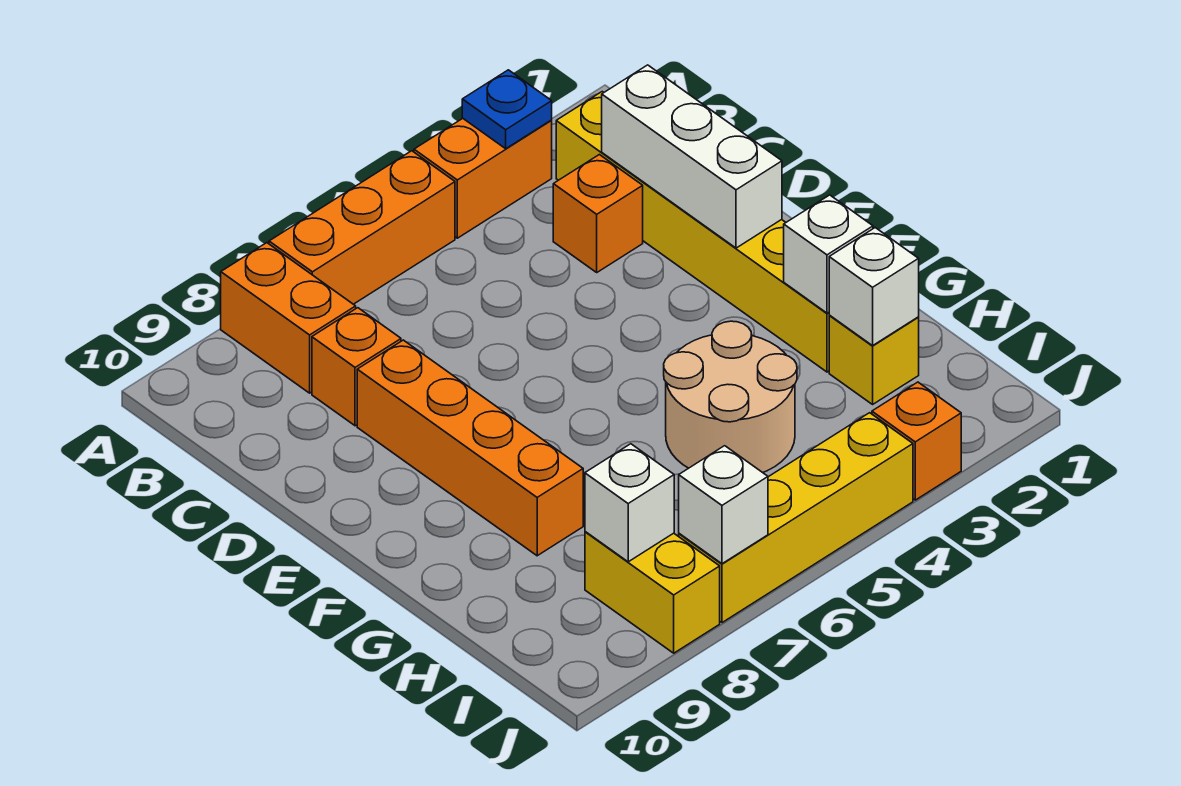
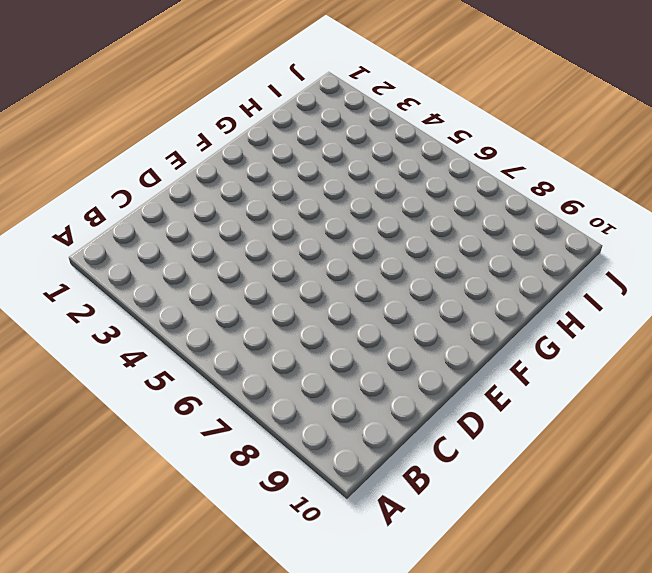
none -> orange brick A3:A4 level 1
none -> orange brick A5:A7 level 1
none -> orange brick A8:B8 level 1

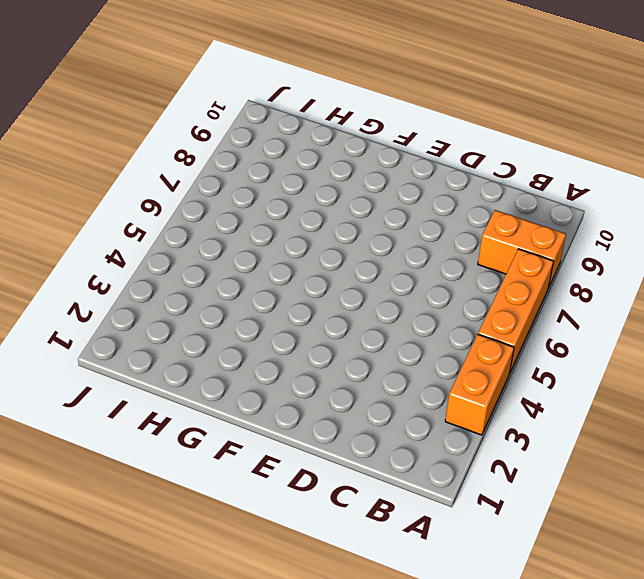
none -> yellow brick B2:G2 level 1
none -> orange brick C3 level 1
none -> orange brick C8 level 1

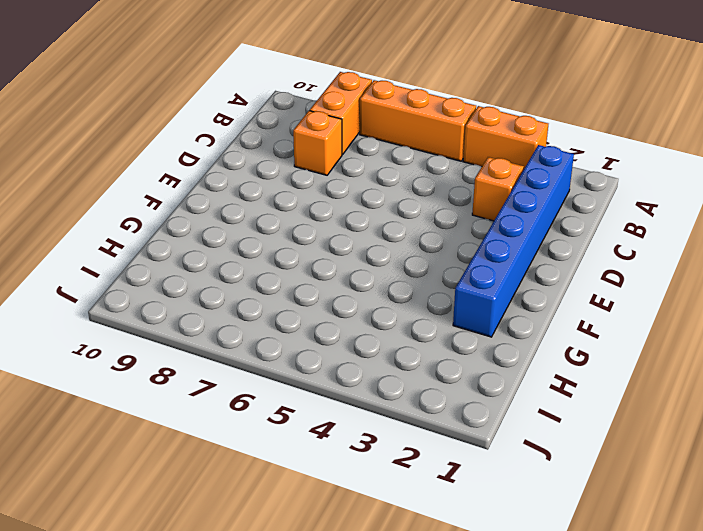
blue brick B2:G2 level 1 -> yellow brick B2:G2 level 1
none -> orange brick D8:G8 level 1
none -> tan round brick G4:H5 level 1
none -> yellow brick H2 level 1

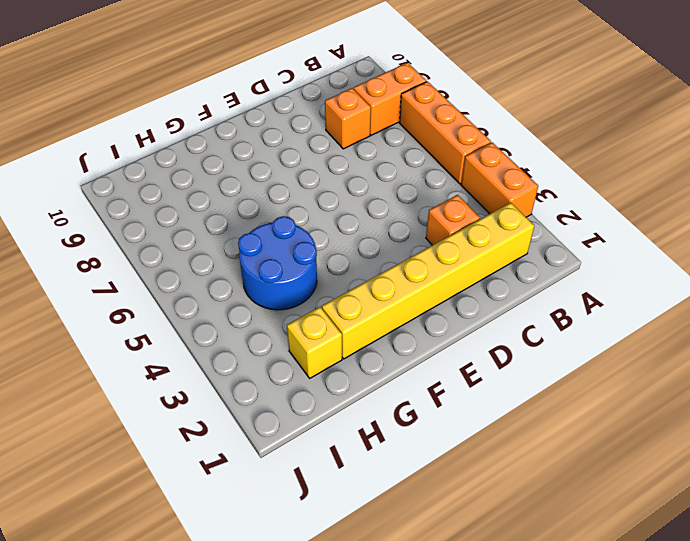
blue round brick G4:H5 level 1 -> tan round brick G4:H5 level 1
none -> orange brick D8:G8 level 1
none -> yellow brick I8:J8 level 1
none -> orange brick J3 level 1

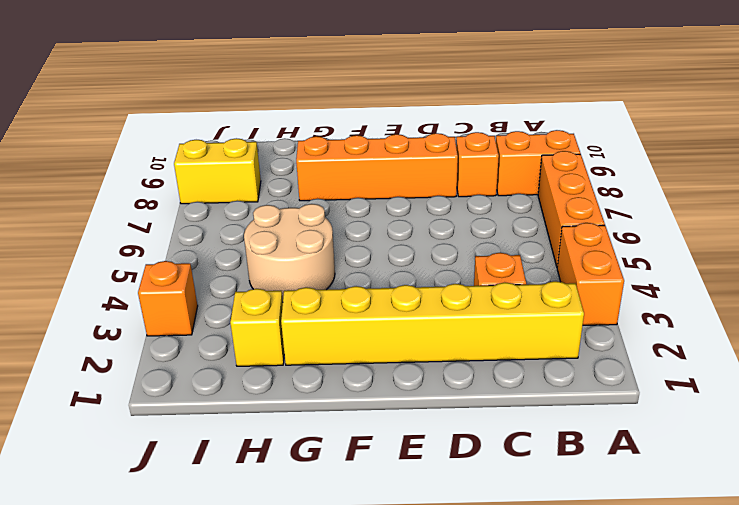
none -> yellow brick J4:J7 level 1
none -> blue plate A3 level 2
none -> white brick C2:E2 level 2

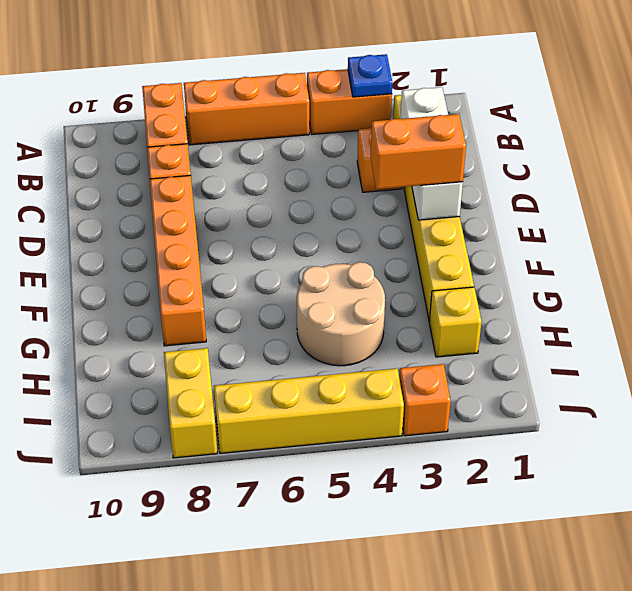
orange brick E2:E3 level 3 -> none
none -> white brick G2 level 2
none -> white brick H2 level 2
none -> white brick I8 level 2

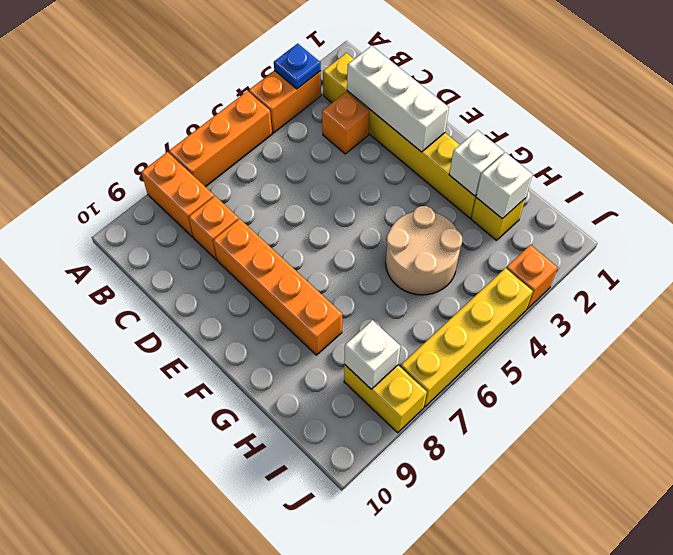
none -> white brick J7 level 2

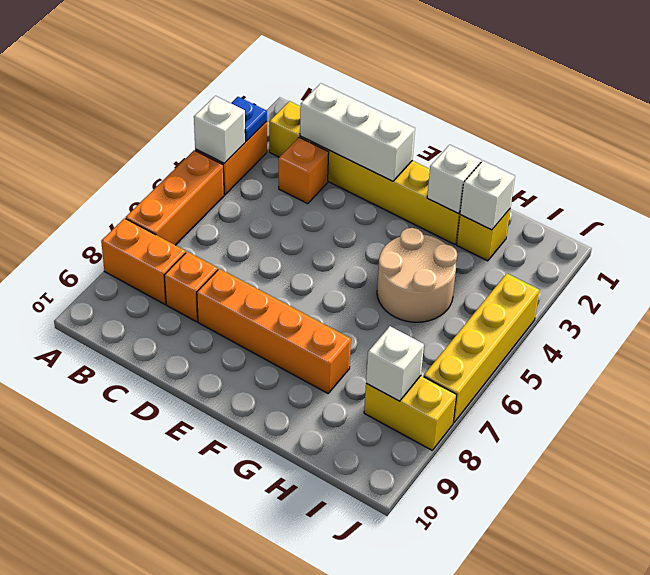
white brick A4 level 2 -> white brick J7 level 2
none -> orange brick J3 level 1

